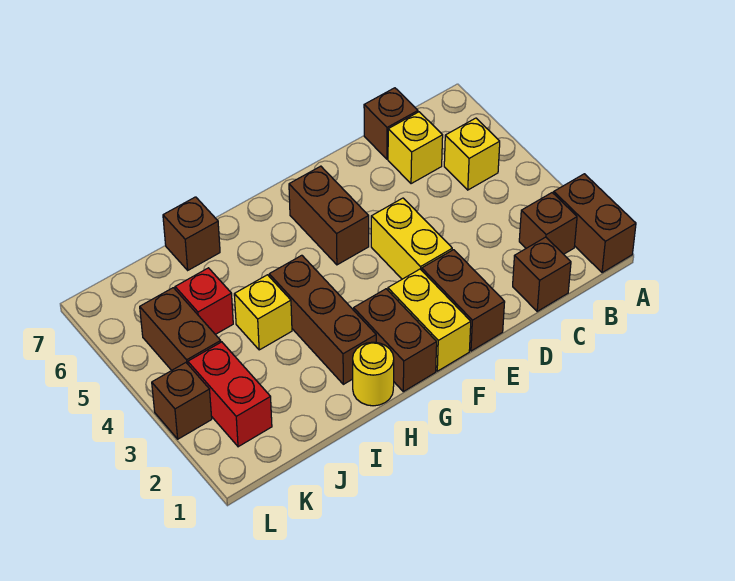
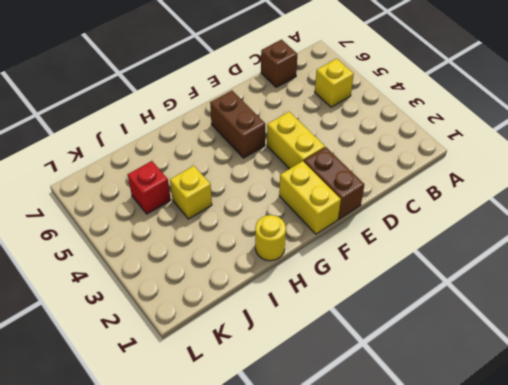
none -> brown brick A1:A2 level 1
none -> brown brick B2 level 1
none -> brown brick C1 level 1

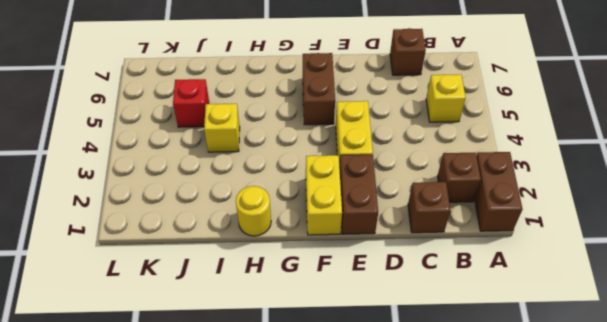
none -> yellow brick C6 level 1
none -> brown brick G1:G2 level 1
none -> brown brick H2:H4 level 1

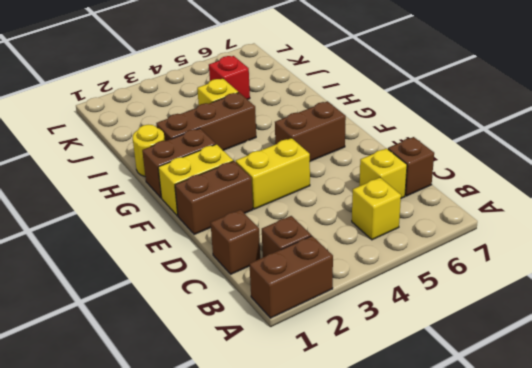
none -> brown brick I7 level 1
none -> red brick K2:K3 level 1
none -> brown brick K4:K5 level 1

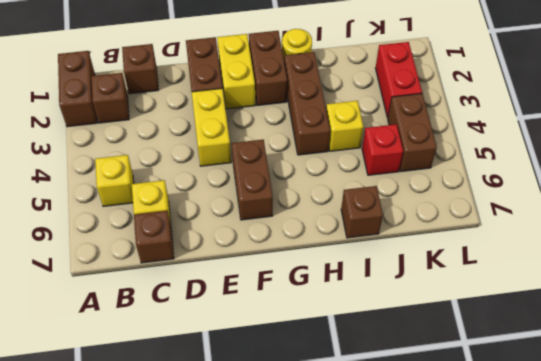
none -> brown brick L3 level 1

